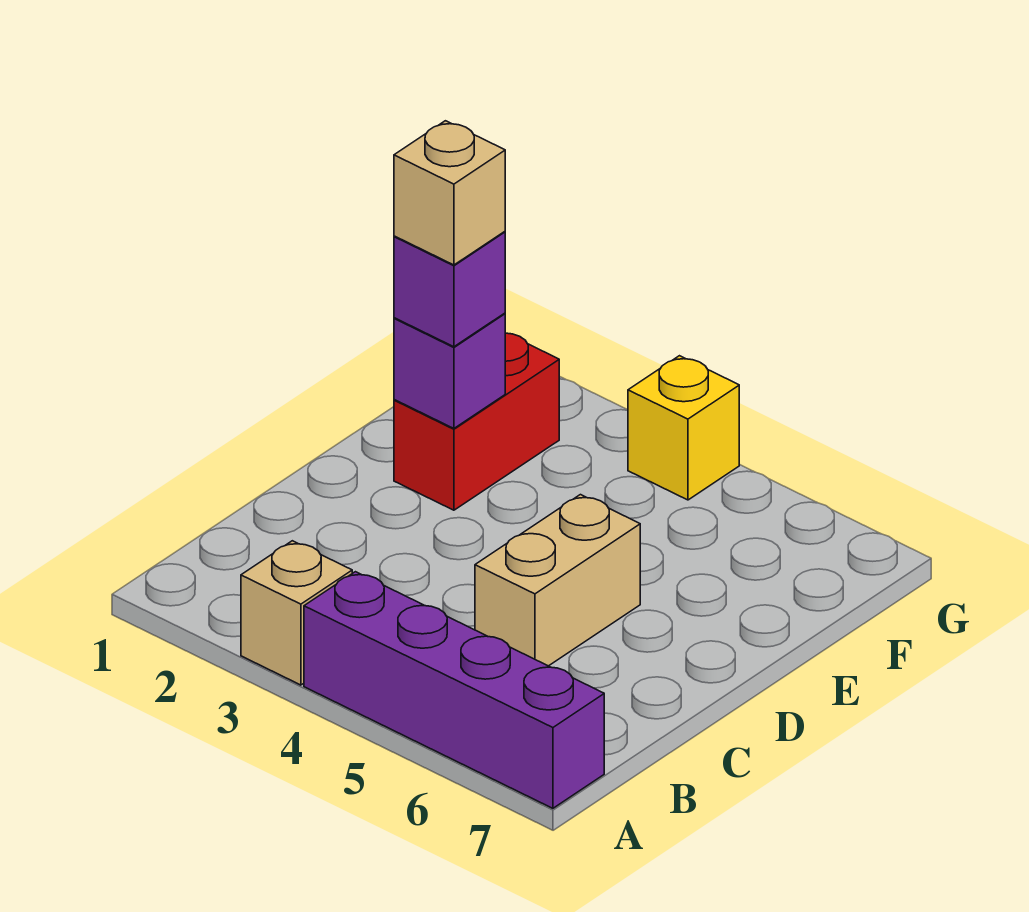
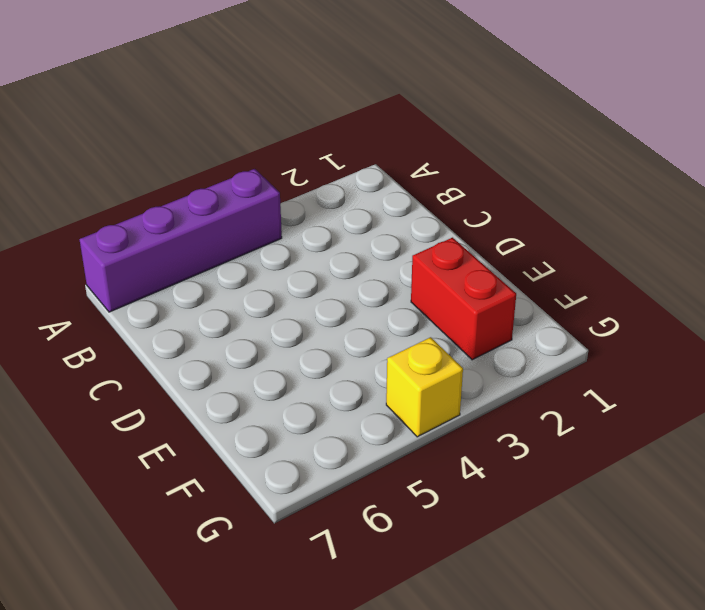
none -> tan brick A3 level 1
none -> tan brick C5:D5 level 1

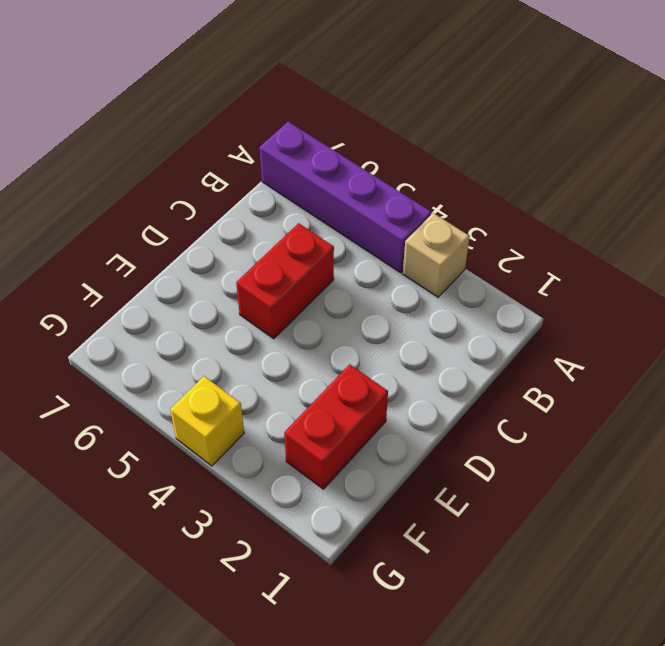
red brick C5:D5 level 1 -> tan brick C5:D5 level 1
none -> purple brick E2 level 2
none -> purple brick E2 level 3

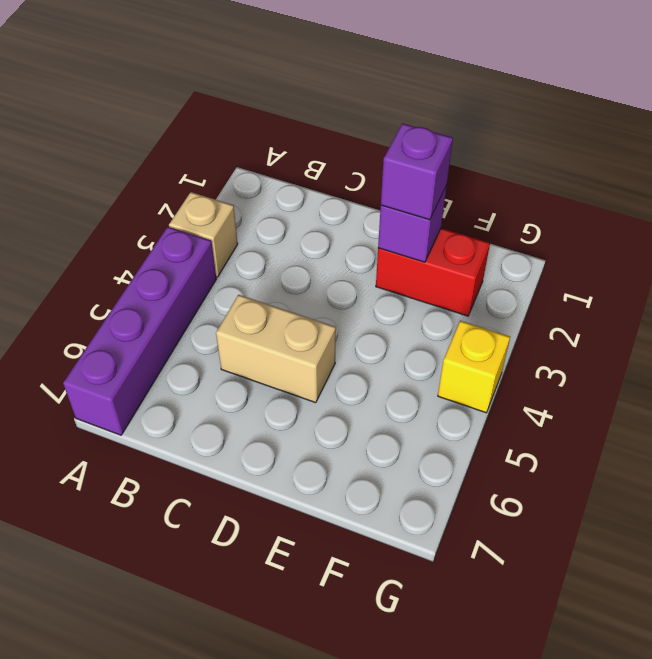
none -> tan brick E2 level 4

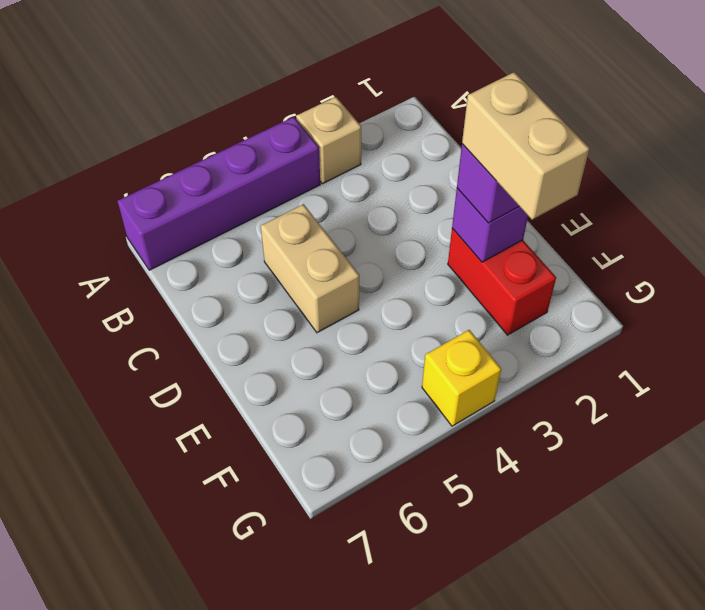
tan brick E2:F2 level 4 -> tan brick E2 level 4

